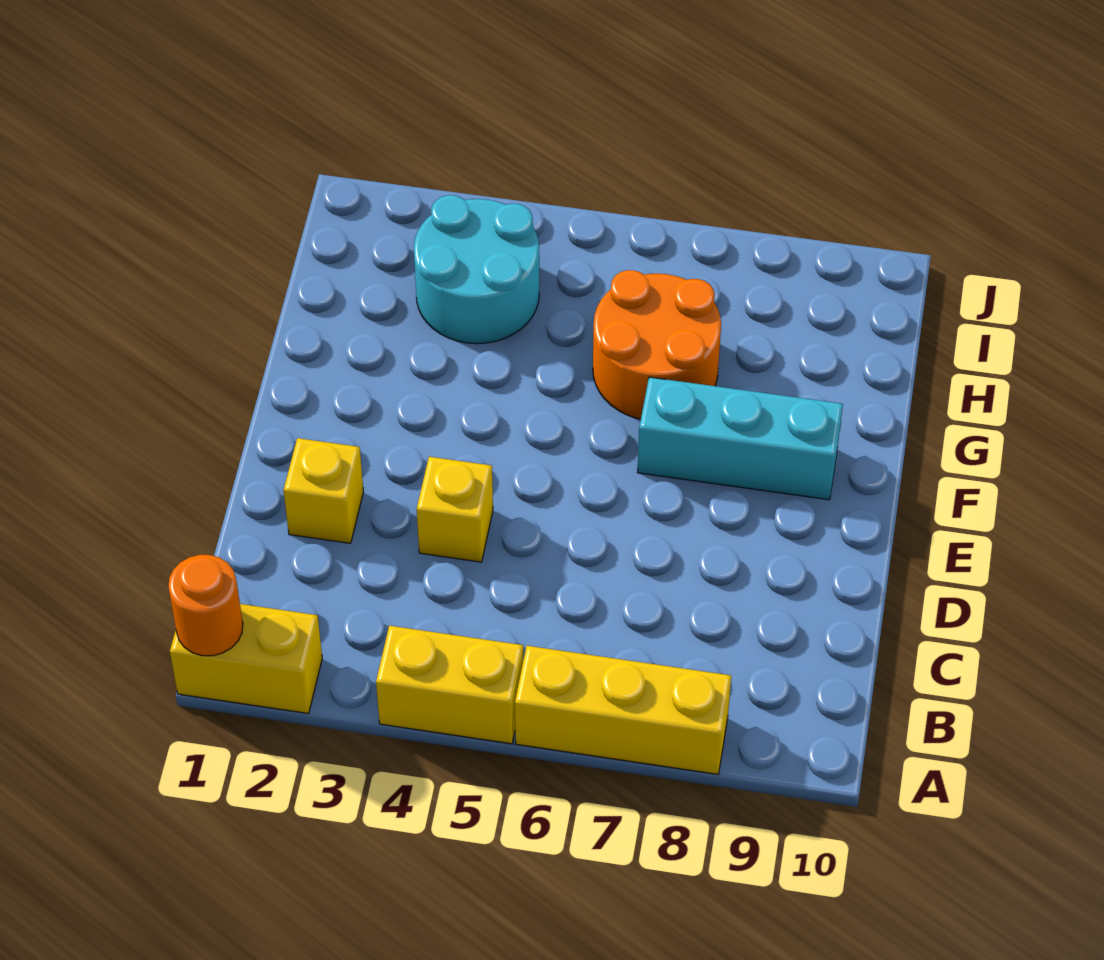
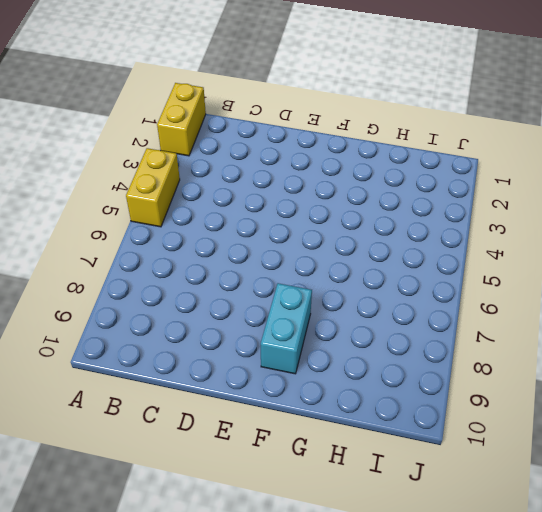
cyan brick F8:F9 level 1 -> cyan brick F7:F9 level 1
none -> yellow brick A6:A8 level 1
none -> yellow brick D2 level 1

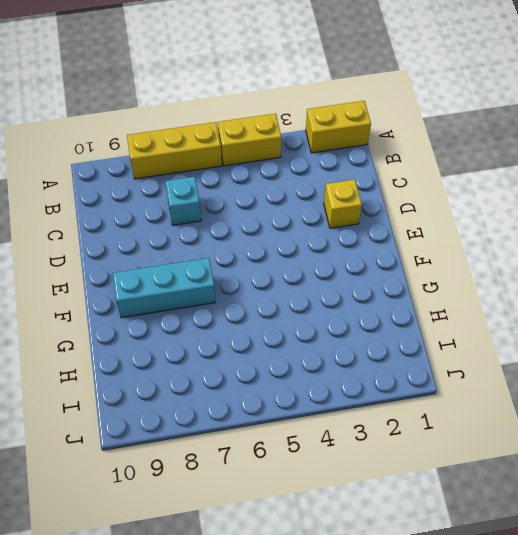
cyan brick C7 level 1 -> none
none -> yellow brick D4 level 1
none -> orange round brick G6:H7 level 1

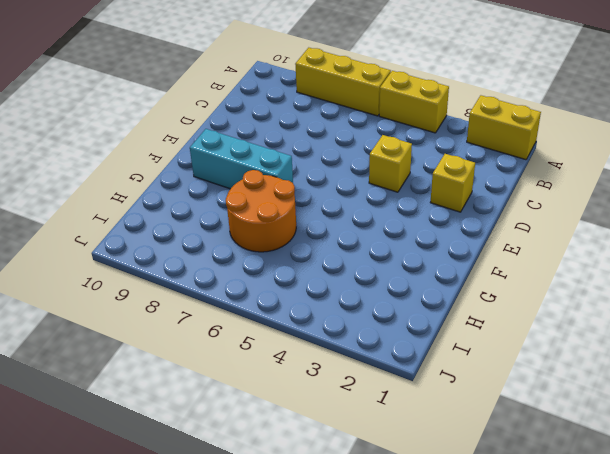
none -> cyan round brick H3:I4 level 1
none -> orange round brick A1 level 2

